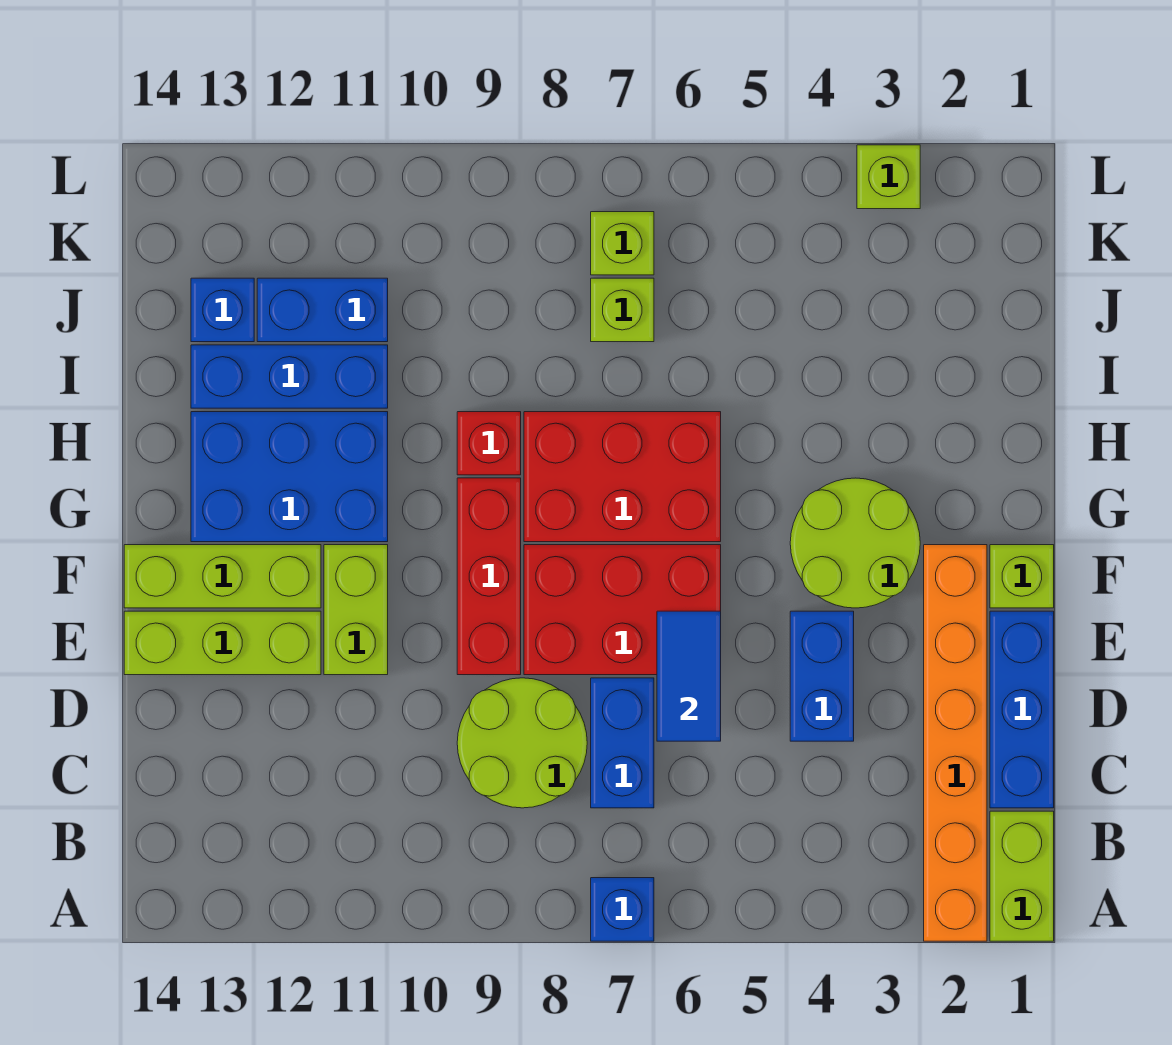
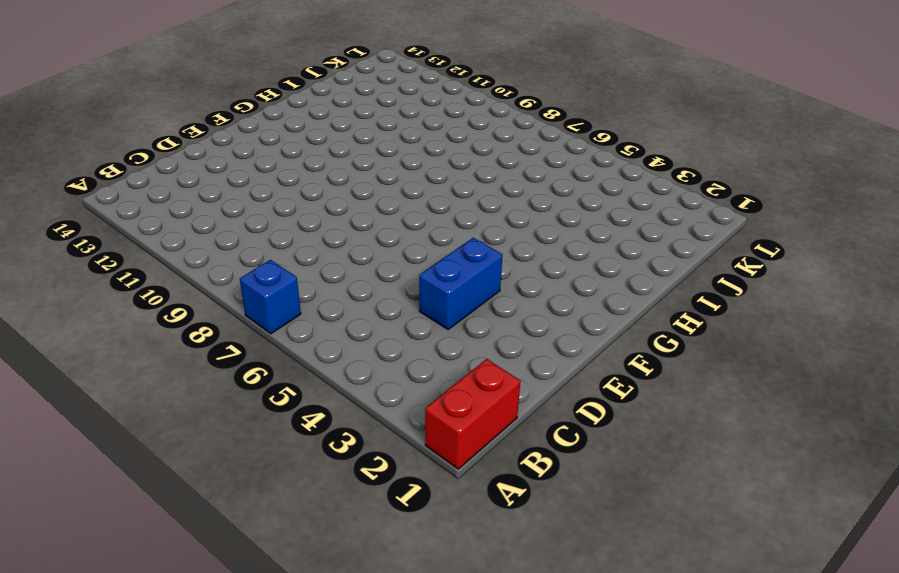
red brick A1:B1 level 1 -> lime brick A1:B1 level 1
none -> orange brick A2:F2 level 1
none -> blue brick C1:E1 level 1
none -> blue brick C7:D7 level 1

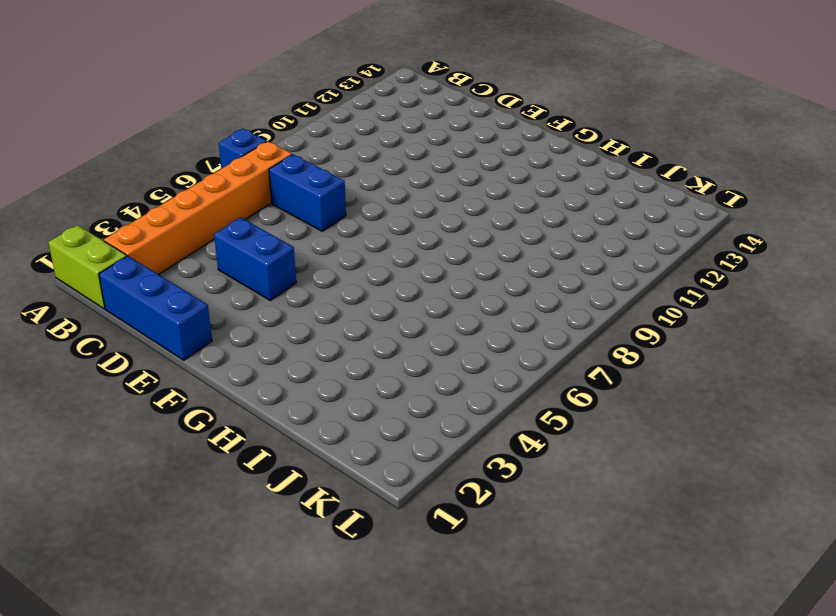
orange brick B2:B7 level 1 -> orange brick A2:F2 level 1
none -> lime round brick C8:D9 level 1
none -> red brick E6:F8 level 1
none -> red brick E9:G9 level 1

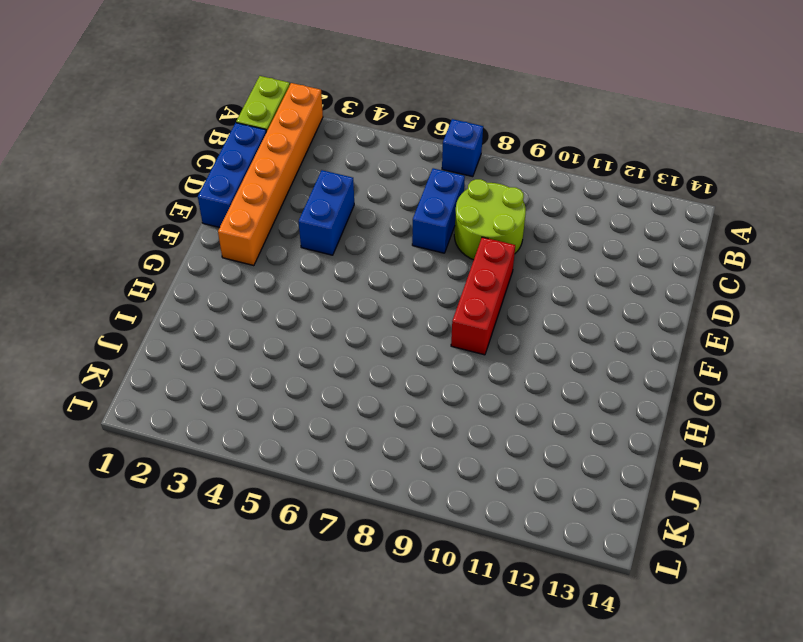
none -> red brick E6:F8 level 1
none -> lime brick E11:F11 level 1
none -> lime brick E12:E14 level 1

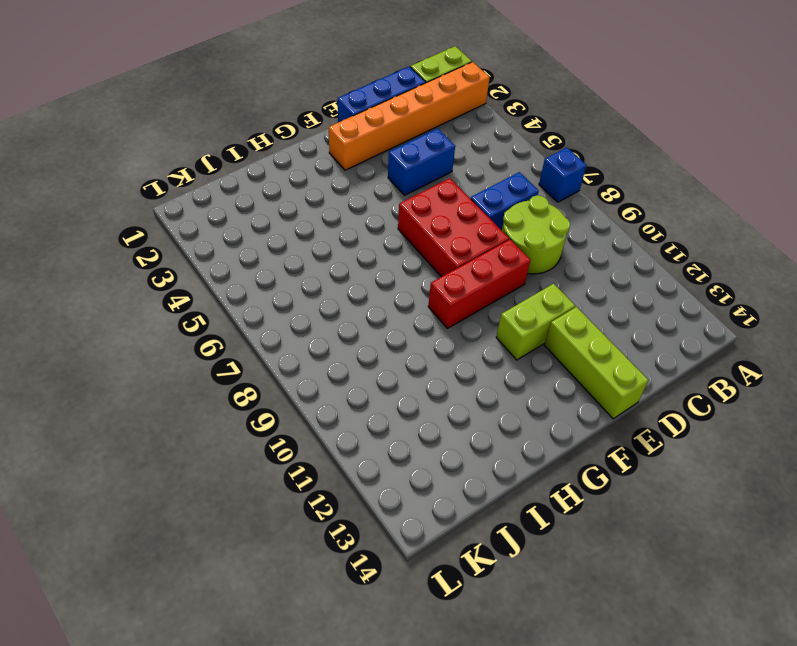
none -> lime brick F1 level 1
none -> lime round brick F3:G4 level 1
none -> lime brick F12:F14 level 1

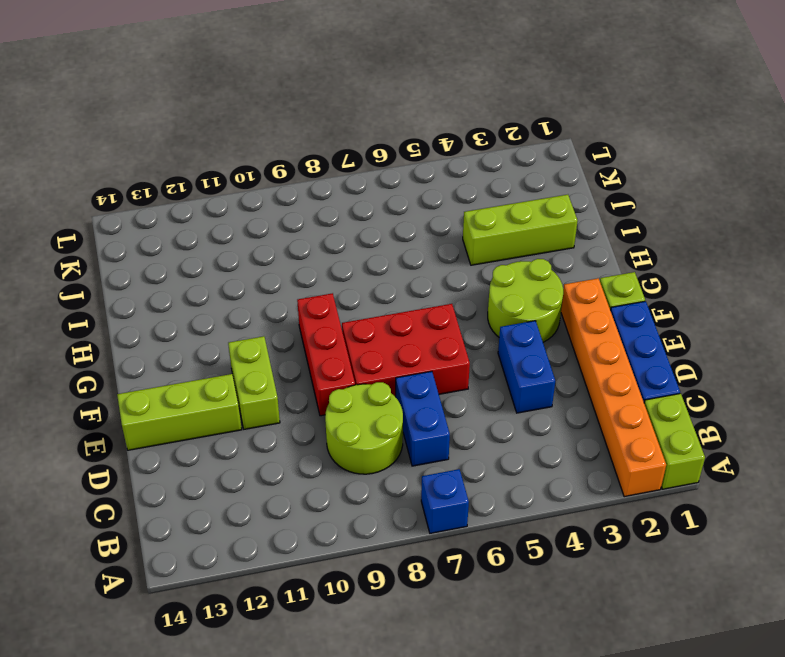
lime brick I2:I4 level 1 -> lime brick F12:F14 level 1
none -> red brick G6:H8 level 1
none -> blue brick G11:H13 level 1
none -> red brick H9 level 1

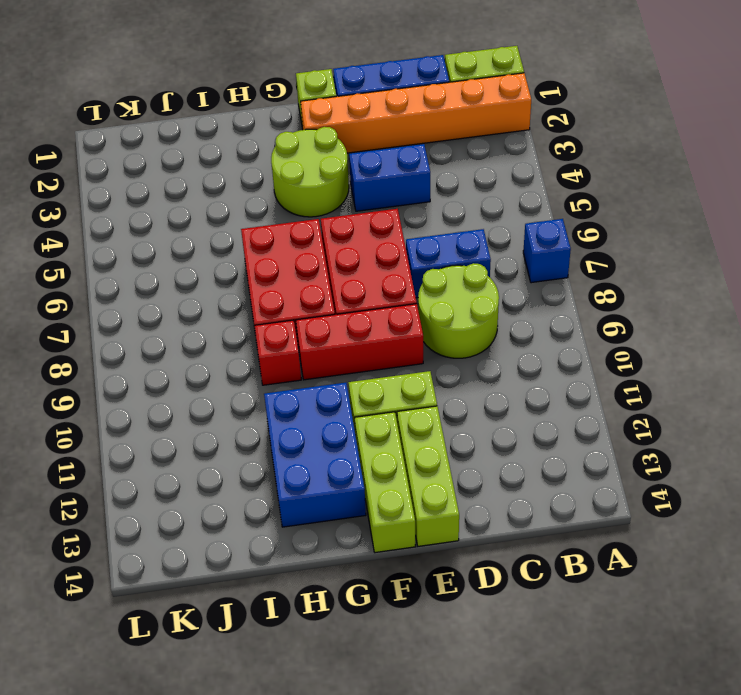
none -> blue brick I11:I13 level 1
none -> lime brick J7 level 1
none -> blue brick J11:J12 level 1

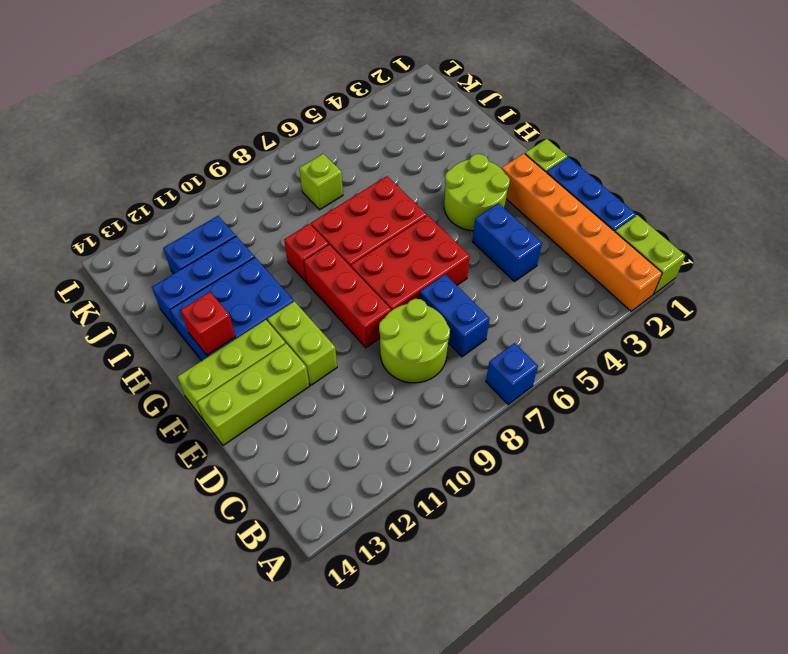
red brick G13 level 2 -> none
none -> blue brick J13 level 1
none -> lime brick K7 level 1
none -> lime brick L3 level 1

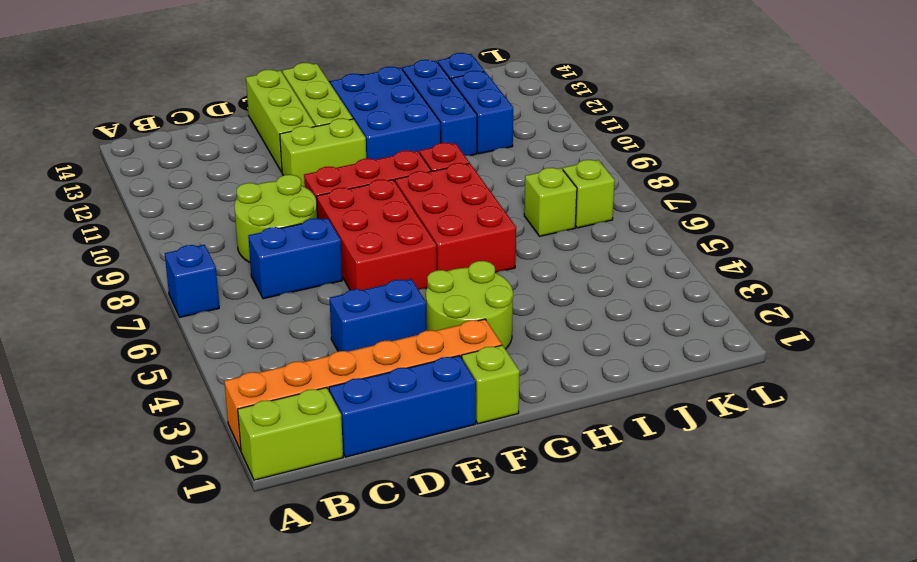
none -> lime brick L3 level 1
none -> blue tile D6:E6 level 2

